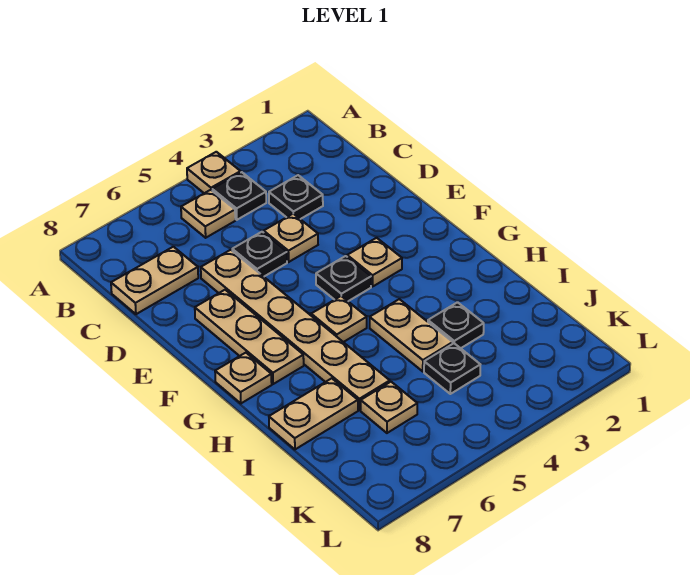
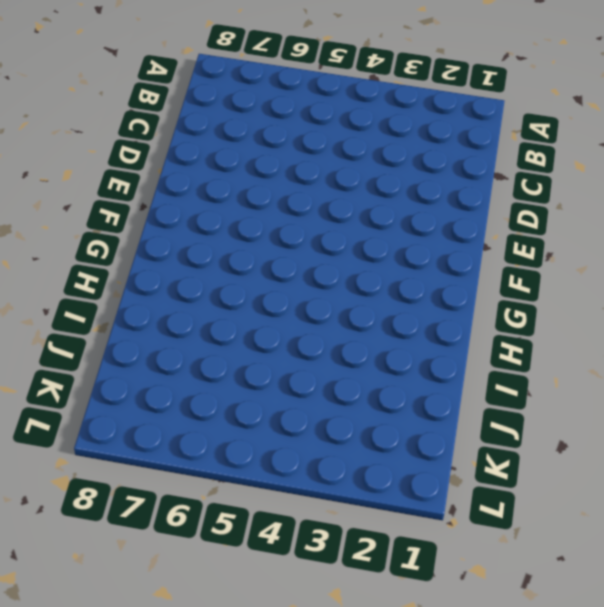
none -> tan plate A4 level 1
none -> black plate B4 level 1
none -> tan plate B5 level 1

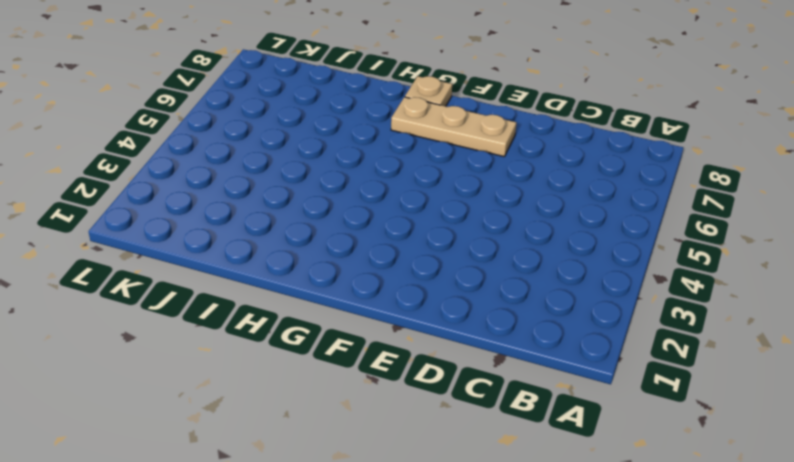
none -> tan plate A4 level 1
none -> black plate B4 level 1
none -> tan plate B5 level 1

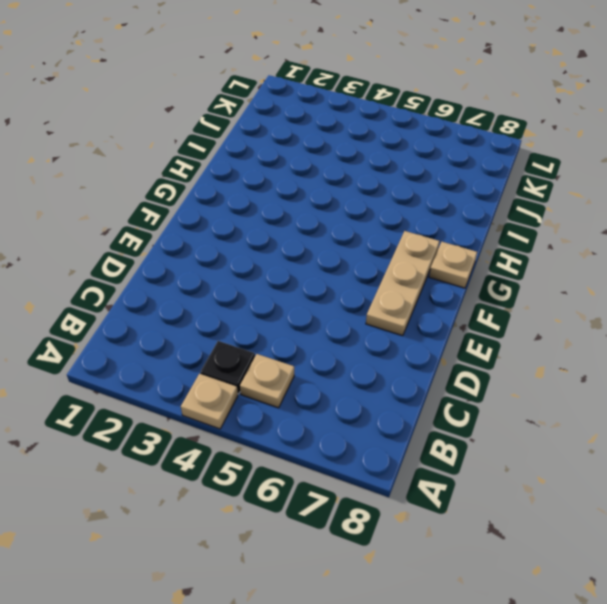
none -> black plate C3 level 1
none -> tan plate C7:C8 level 1
none -> tan plate D4 level 1

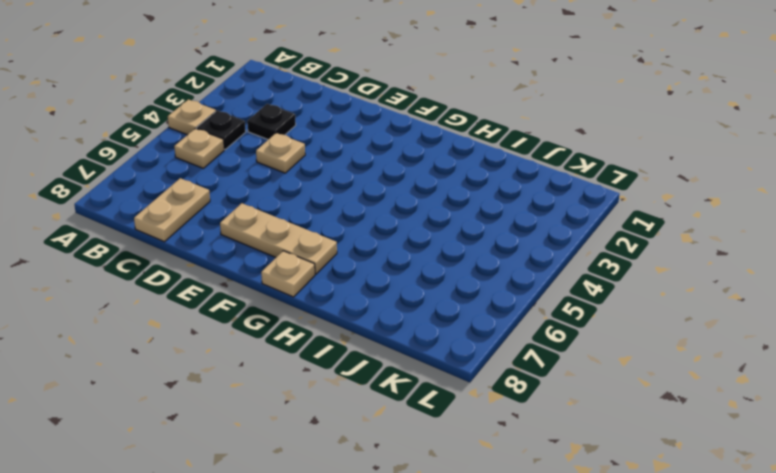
none -> black plate D5 level 1
none -> tan plate D6:I6 level 1
none -> tan plate F3 level 1

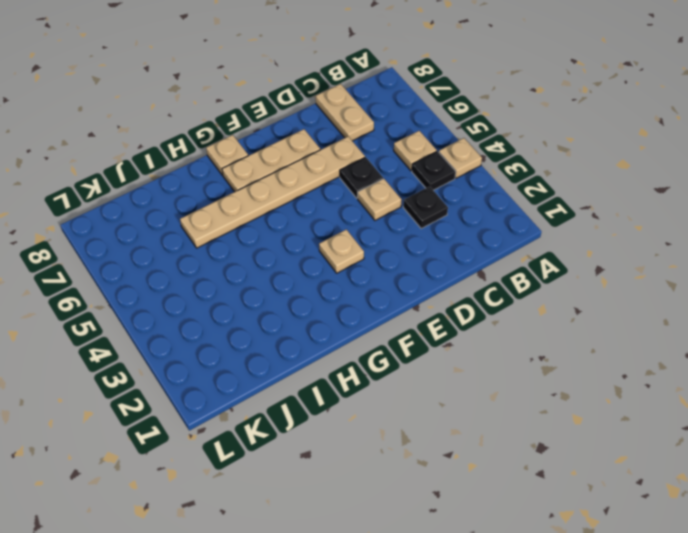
none -> black plate F4 level 1
none -> tan plate G5 level 1
none -> tan plate H4:I4 level 1

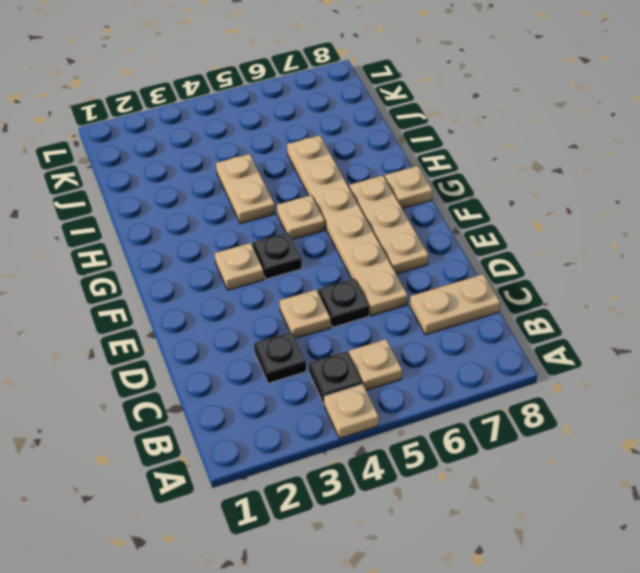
none -> black plate I3 level 1
none -> tan plate I7:I8 level 1
none -> black plate J4 level 1

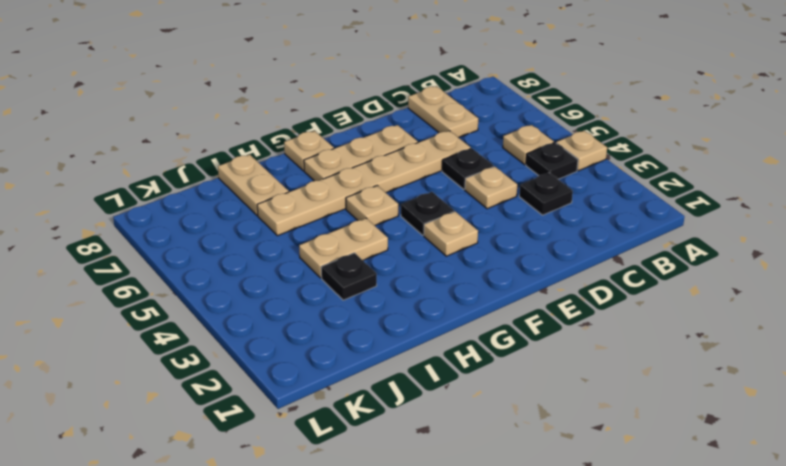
none -> black plate J4 level 1
none -> tan plate J6 level 1

